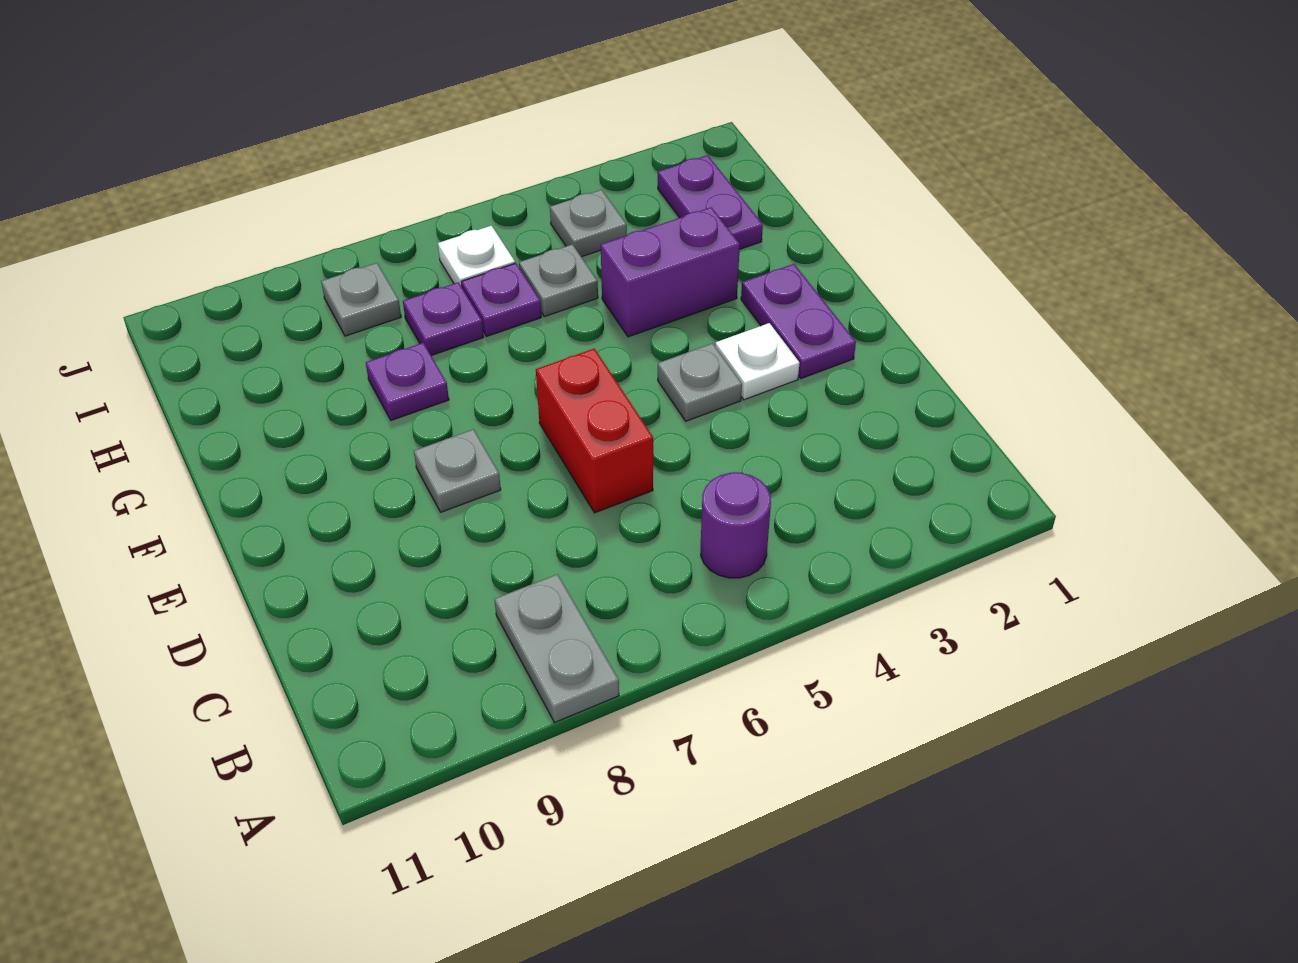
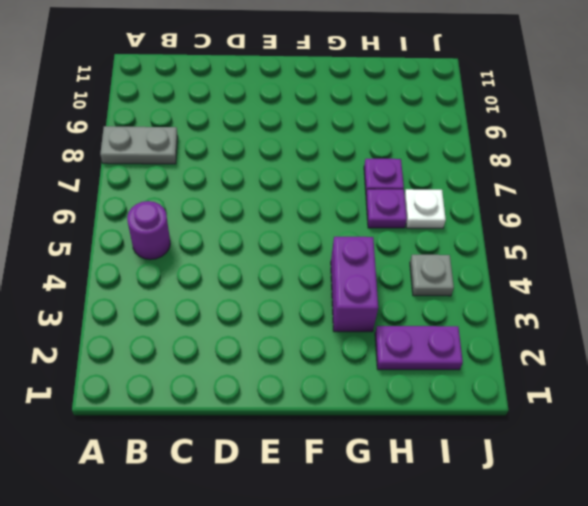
none -> red brick D6:E6 level 1
none -> purple plate E2:F2 level 1
none -> white plate E3 level 1

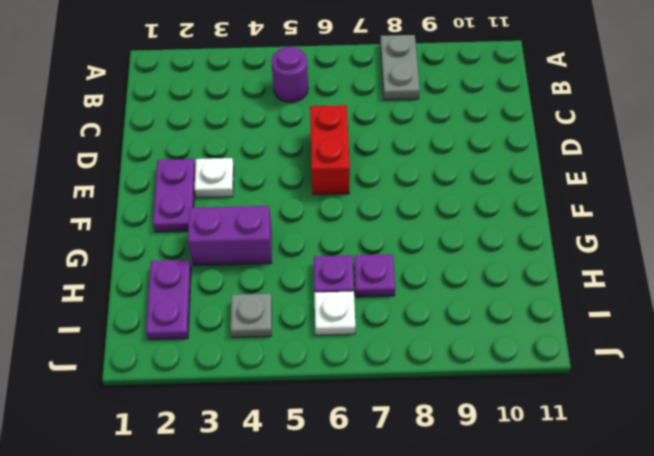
none -> grey plate E4 level 1
none -> grey plate E8 level 1
none -> purple plate G8 level 1

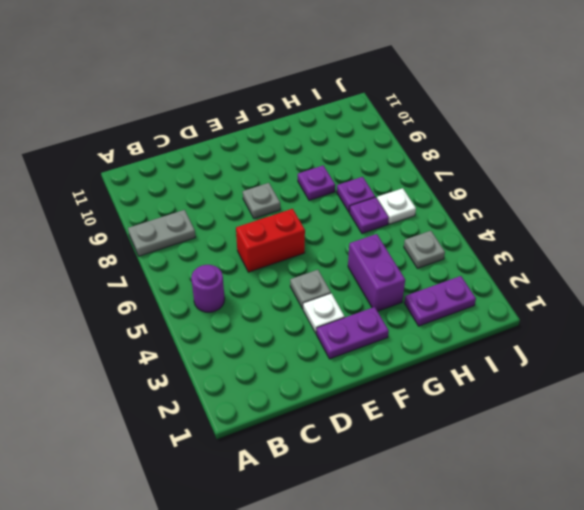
none -> grey plate H5 level 1
none -> grey plate I8 level 1

